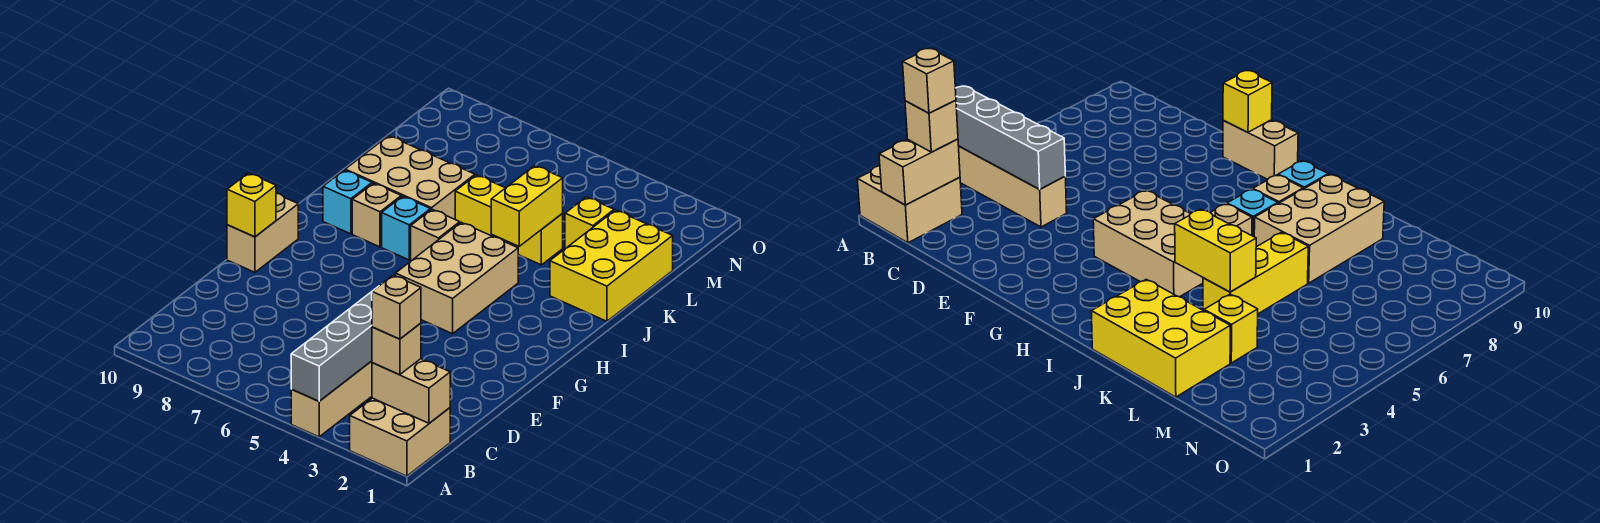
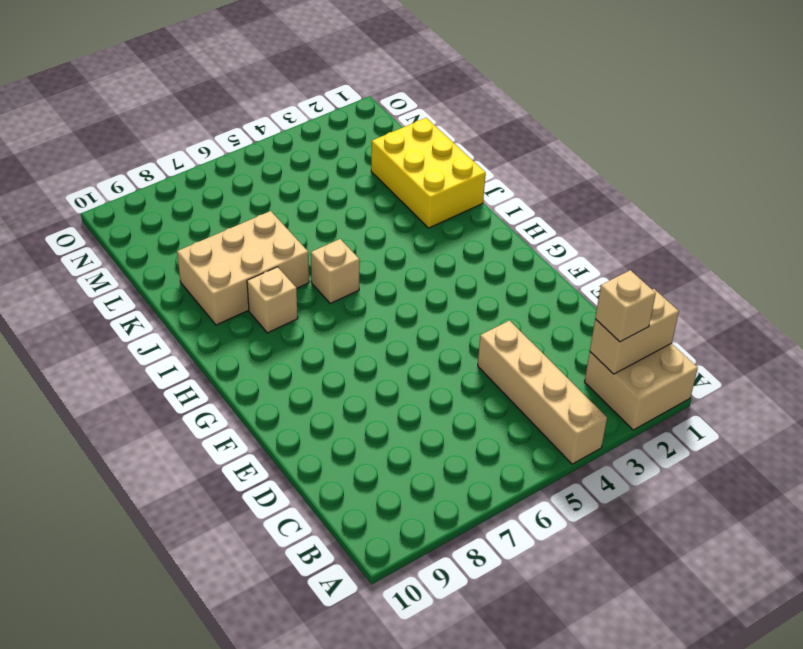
none -> tan brick F10:G10 level 1
none -> tan brick G4:I5 level 1
none -> cyan brick I7 level 1

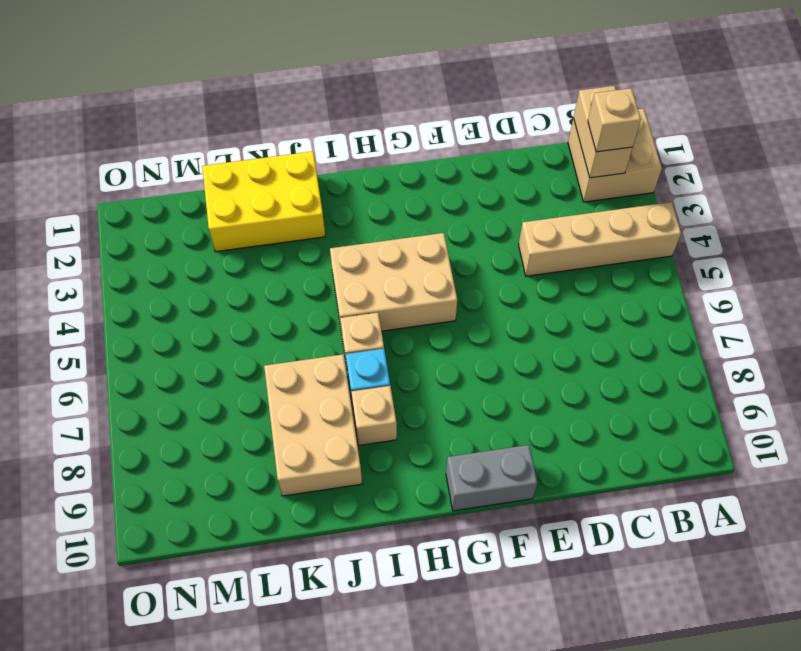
grey brick F10:G10 level 1 -> tan brick F10:G10 level 1
none -> cyan brick I9 level 1
none -> yellow brick K4:K6 level 1
none -> yellow brick L3 level 1

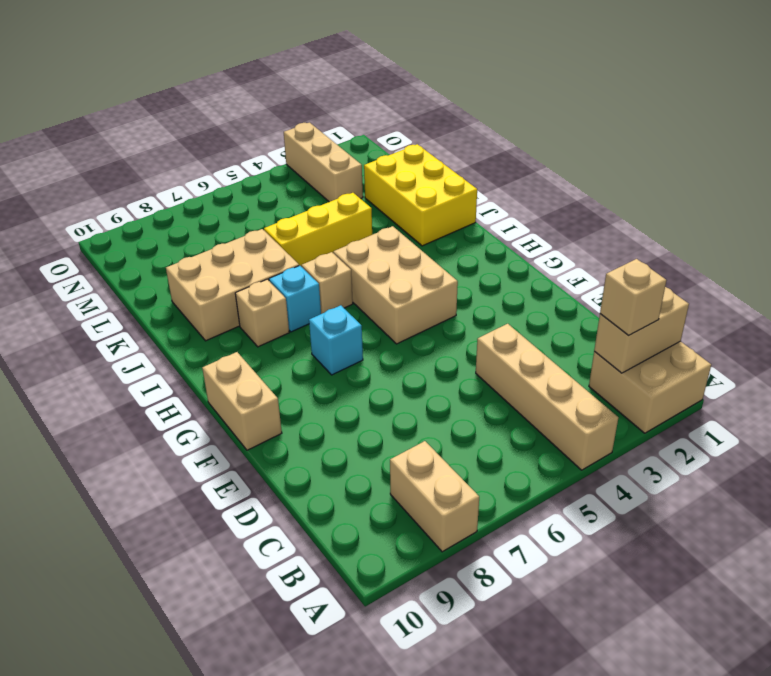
tan brick A8:B8 level 1 -> none
cyan brick G7 level 1 -> cyan brick I9 level 1
tan brick M3:O3 level 1 -> none
none -> yellow brick L3 level 1
none -> grey brick A4:D4 level 2
none -> yellow brick F10 level 2

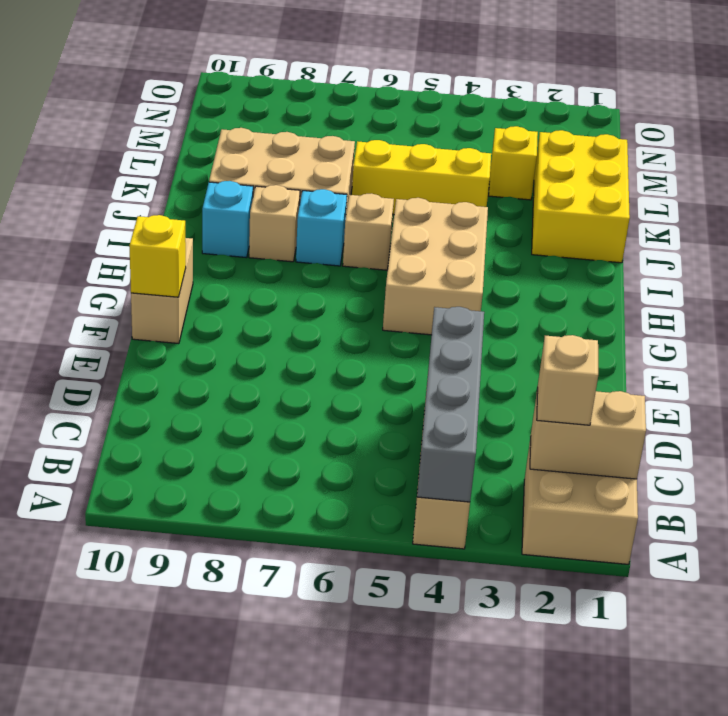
none -> yellow brick J4:K4 level 2
none -> tan brick B2 level 4

